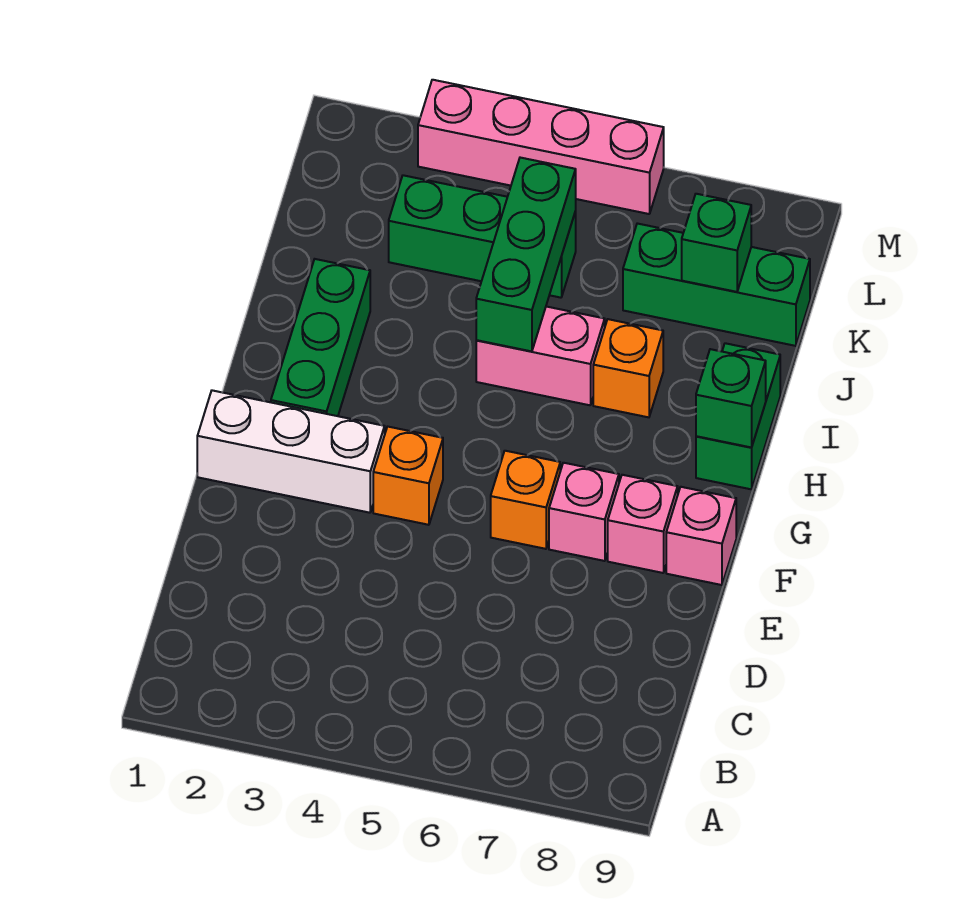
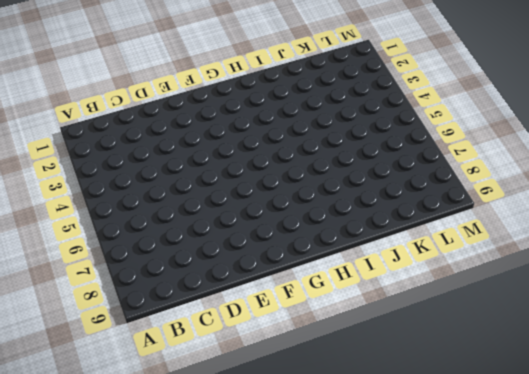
none -> white brick F1:F3 level 1
none -> orange brick F4 level 1
none -> orange brick F6 level 1

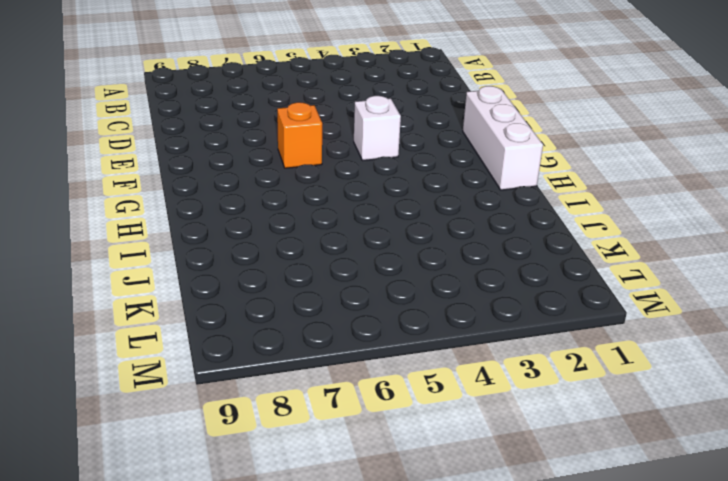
white brick F1:H1 level 1 -> white brick F1:F3 level 1
white brick F4 level 1 -> orange brick F4 level 1
none -> pink brick F7 level 1
none -> pink brick F8 level 1
none -> pink brick F9 level 1

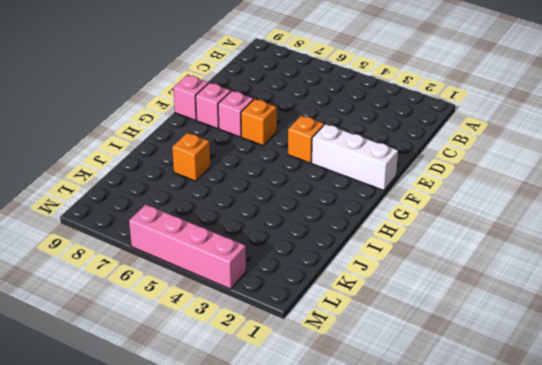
none -> green brick G2:I2 level 1
none -> green brick H9:I9 level 1
none -> pink brick I5:I6 level 1

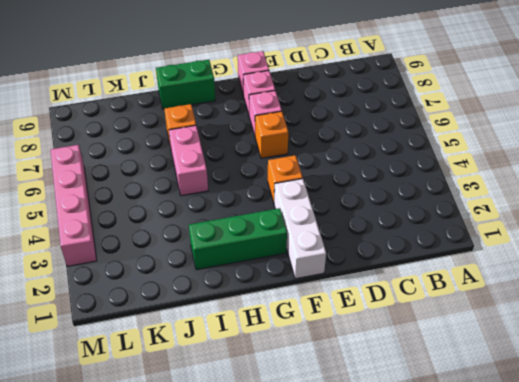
none -> green brick K3:K5 level 1
none -> green brick K7:K9 level 1
none -> green brick H9 level 2

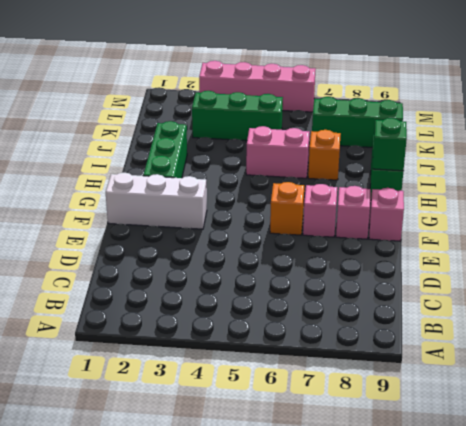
none -> orange brick F4 level 1
none -> green brick I5:K5 level 2
none -> green brick K8 level 2

